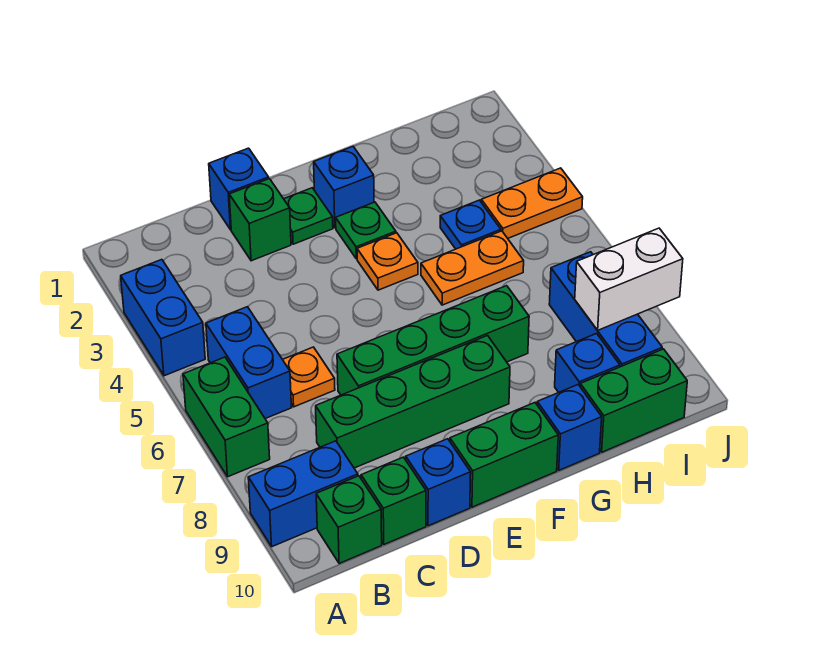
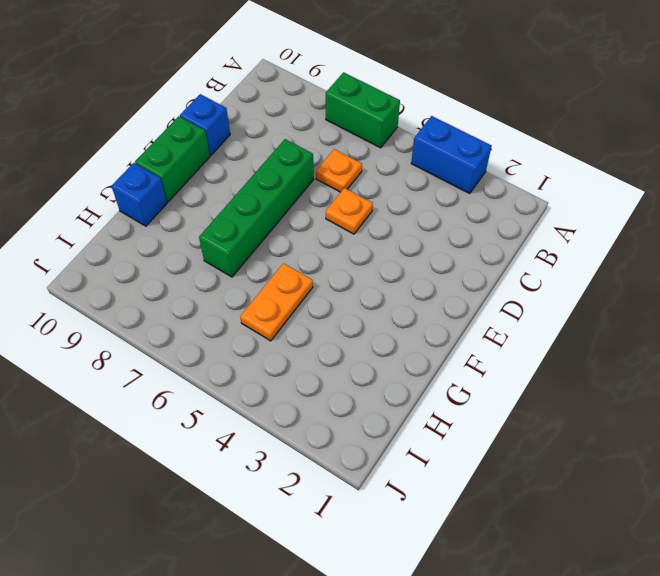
orange plate D5 level 1 -> orange plate F4 level 1
none -> blue brick A9:B9 level 1
none -> blue brick B5:B6 level 1
none -> green brick B10 level 1

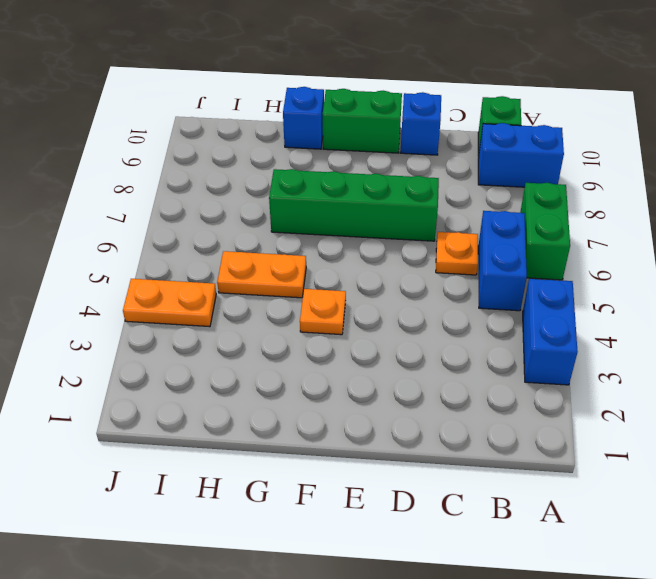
none -> green brick C8:F8 level 1
none -> green brick C10 level 1
none -> blue brick D1 level 1

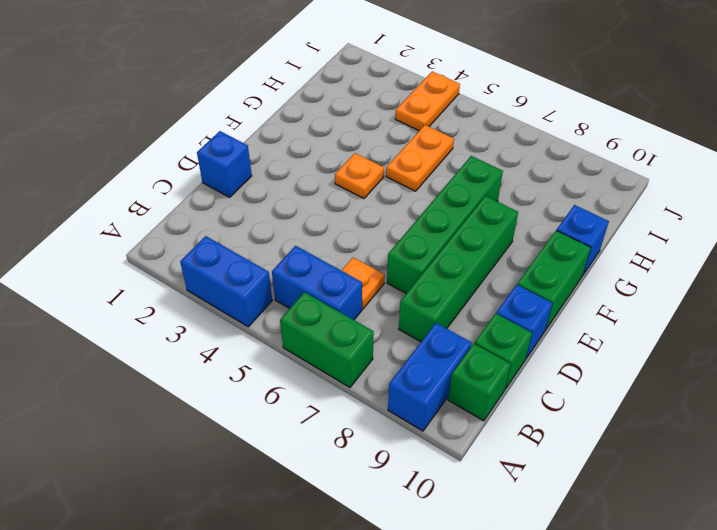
none -> green brick D2 level 1
none -> green plate E2 level 1
none -> blue brick F2 level 1

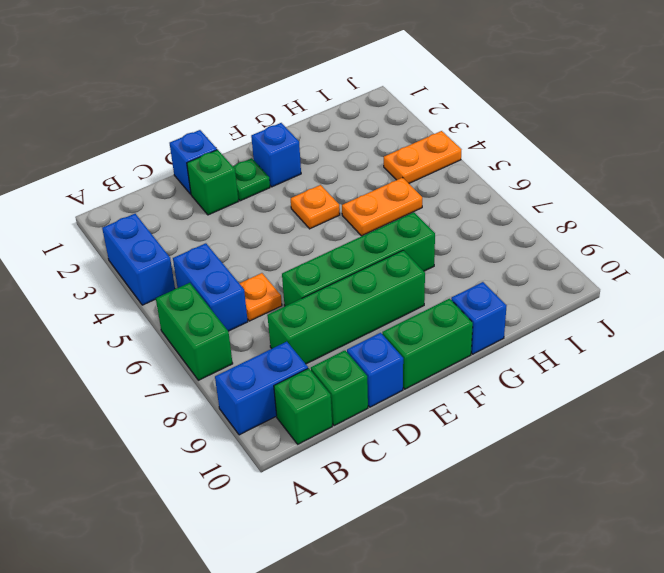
none -> green plate F3 level 1
none -> blue plate H4 level 1
none -> blue brick H9 level 1

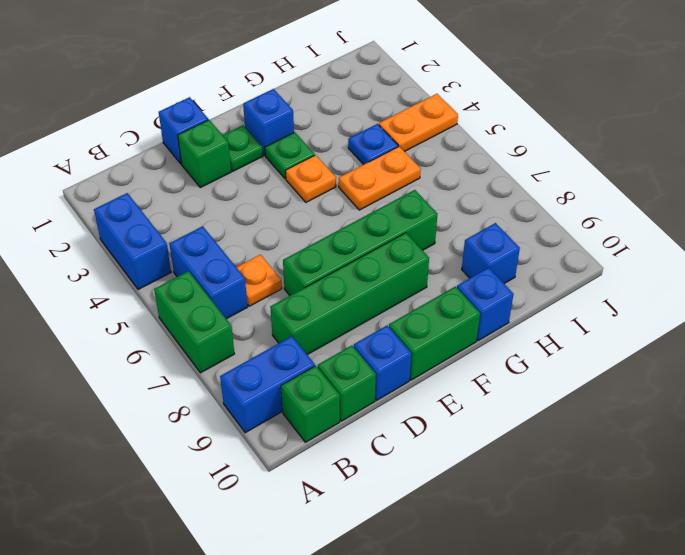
none -> green brick H10:I10 level 1
none -> blue brick I7:I9 level 1
none -> white brick I8:J8 level 2

